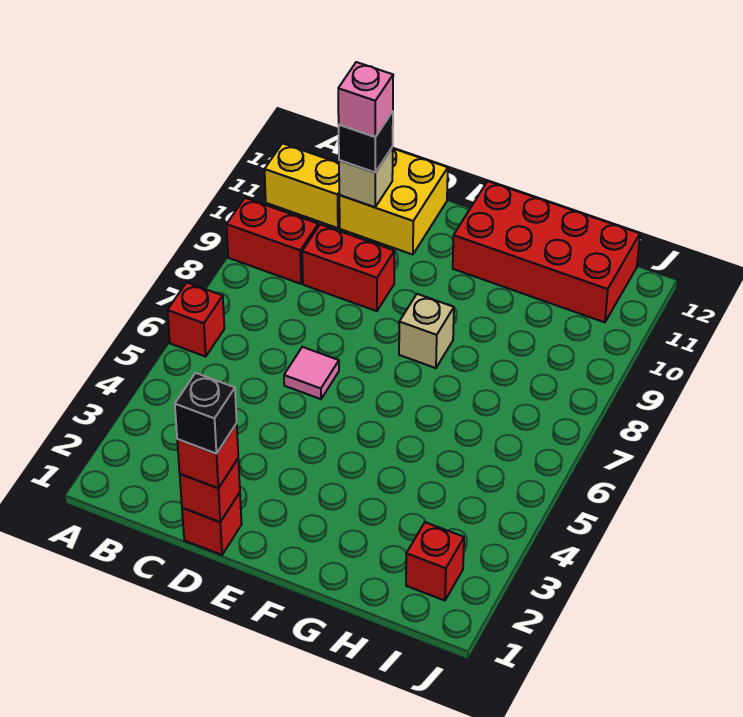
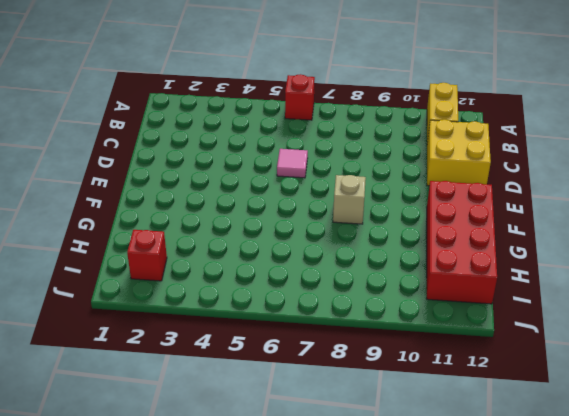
none -> red brick A9:B9 level 1
none -> red brick C9:D9 level 1
none -> red brick D1 level 1

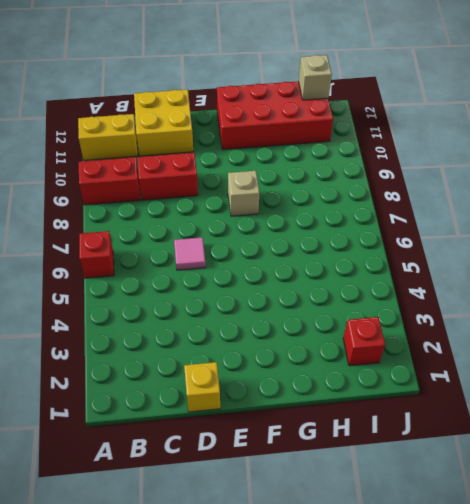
yellow brick D1 level 1 -> red brick D1 level 1
tan brick I12 level 2 -> tan brick C11 level 2
none -> red brick D1 level 2
none -> black brick C11 level 3
none -> red brick D1 level 3

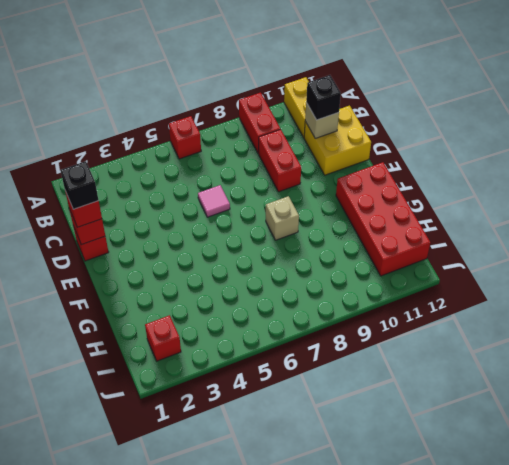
none -> pink brick C11 level 4

